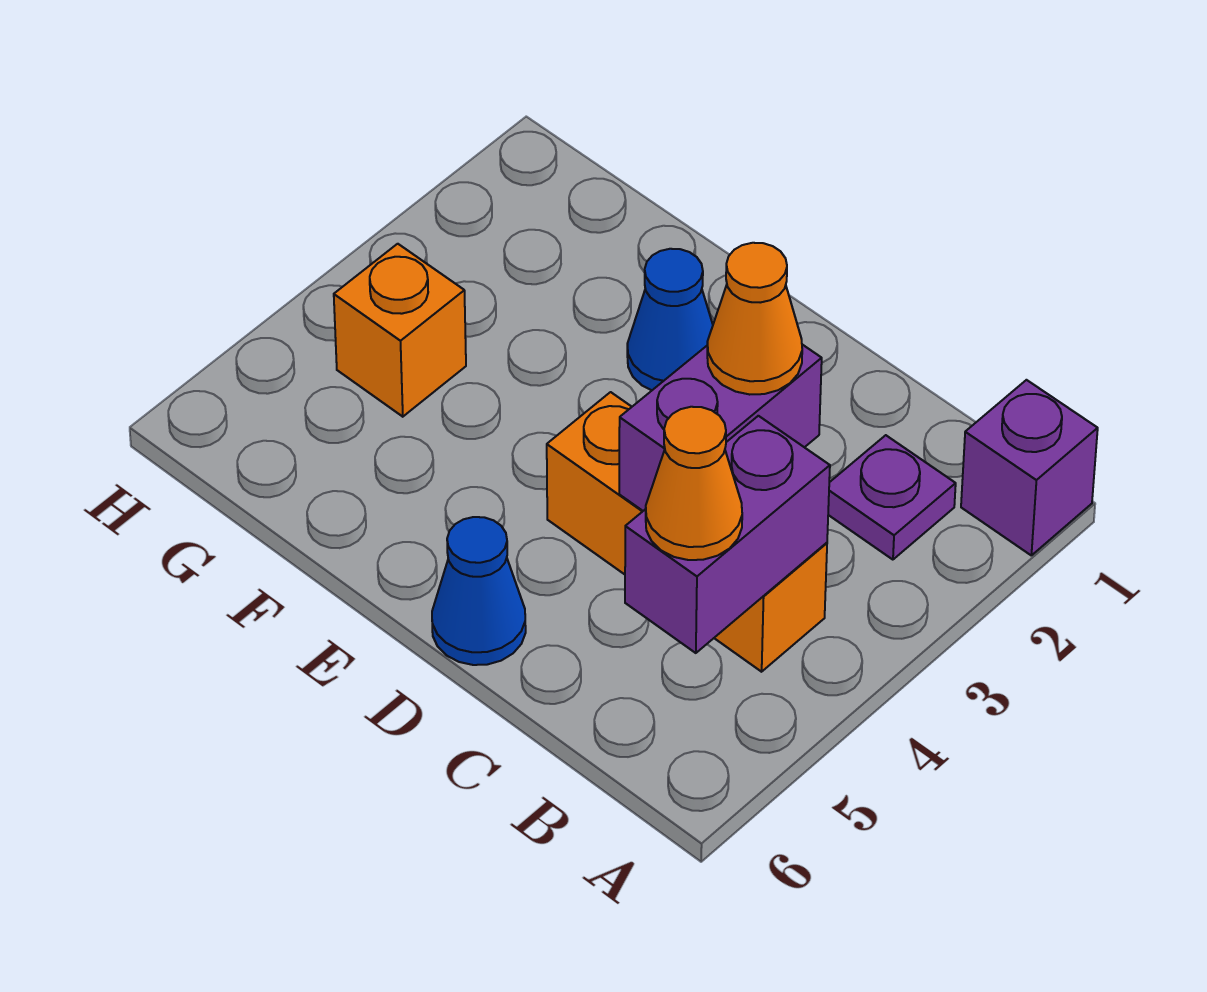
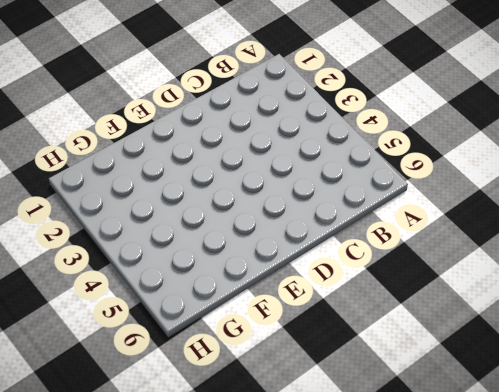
none -> purple brick A1 level 1
none -> purple plate B2 level 1

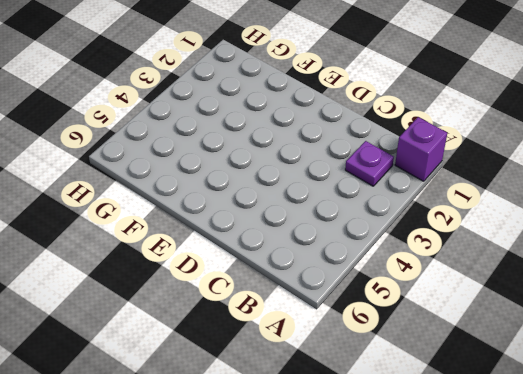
none -> orange brick B4:D4 level 1
none -> blue cone D6 level 1

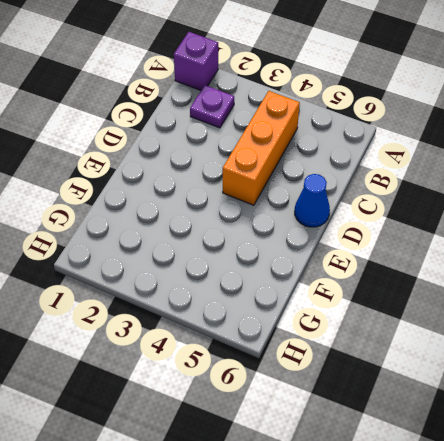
none -> blue cone E2 level 1
none -> orange brick G4 level 1

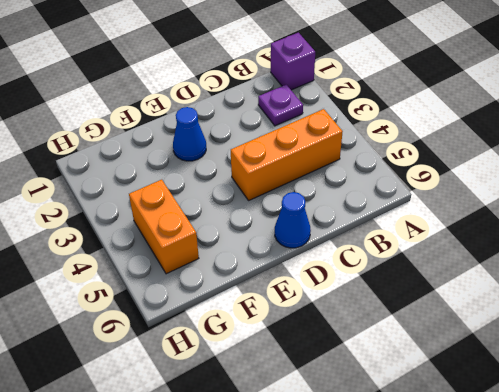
orange brick G4:G5 level 1 -> orange brick G4 level 1
none -> purple brick B4:B5 level 2
none -> purple brick C3:C4 level 2

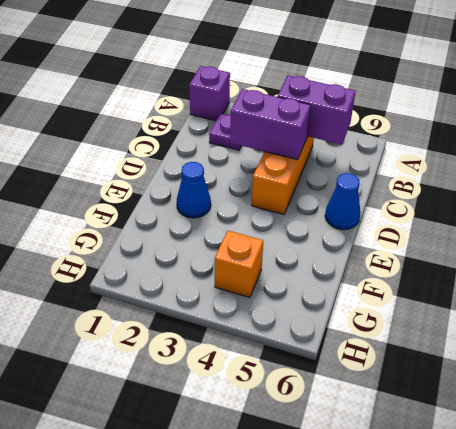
none -> orange cone B5 level 3
none -> orange cone C3 level 3

